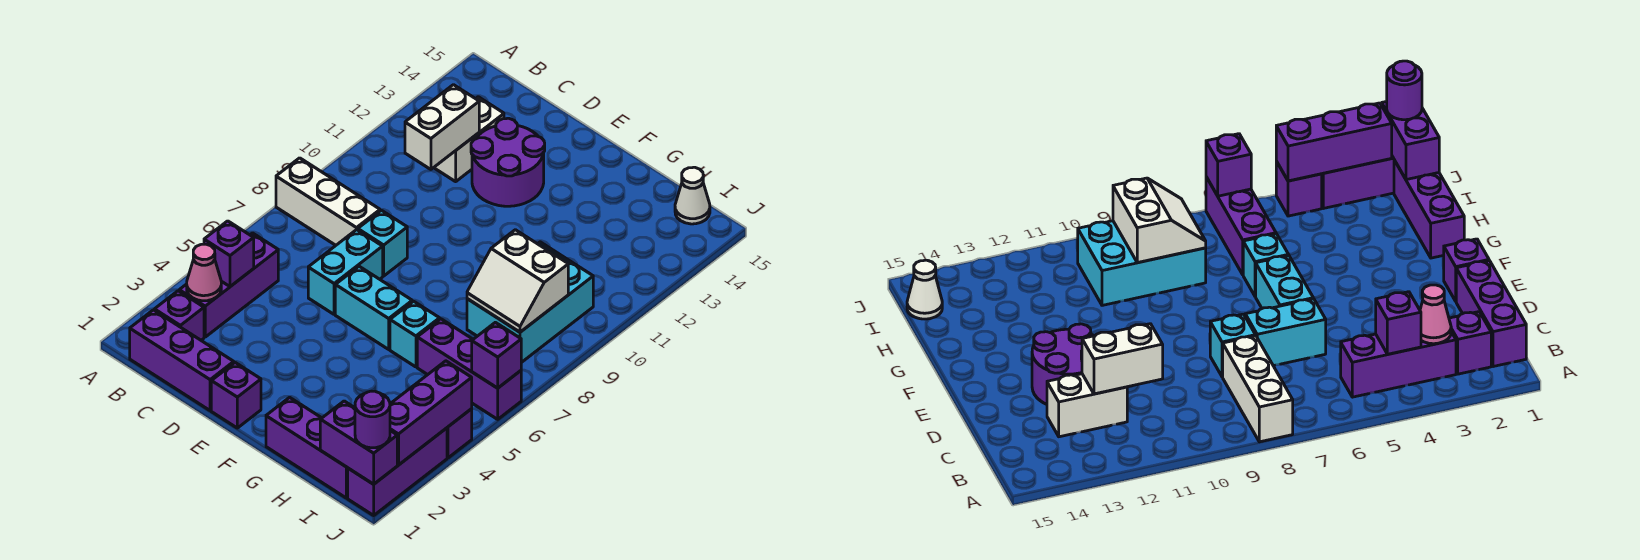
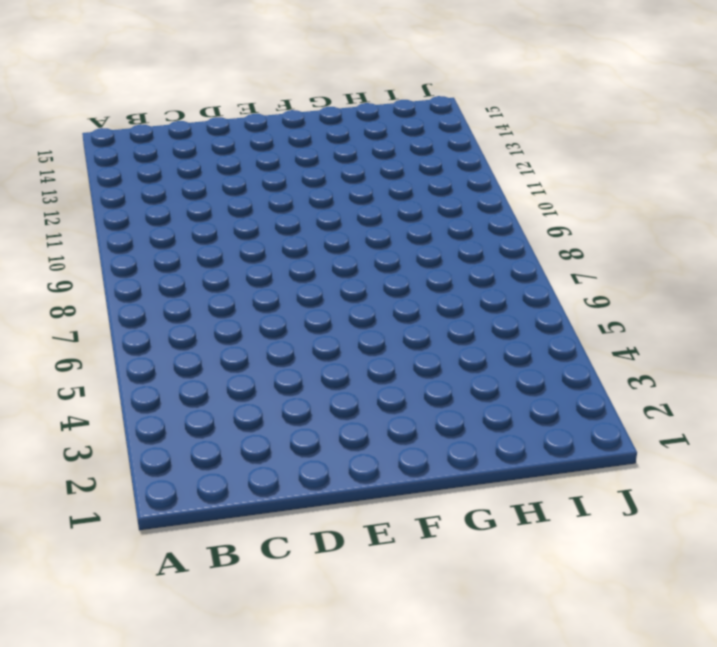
none -> white brick A8:C8 level 1
none -> purple brick B1:D1 level 1
none -> purple brick B2 level 1

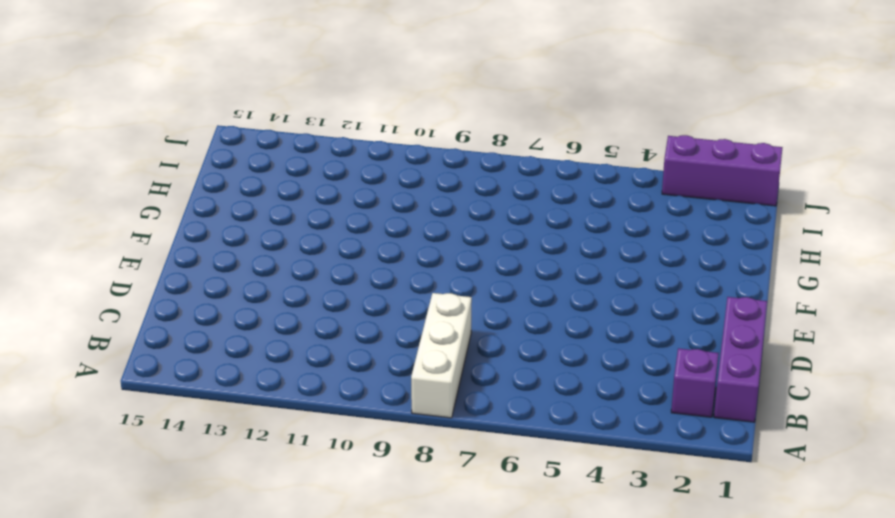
none -> purple brick B3:B5 level 1
none -> white brick C12:C13 level 1
none -> cyan brick D6:D7 level 1

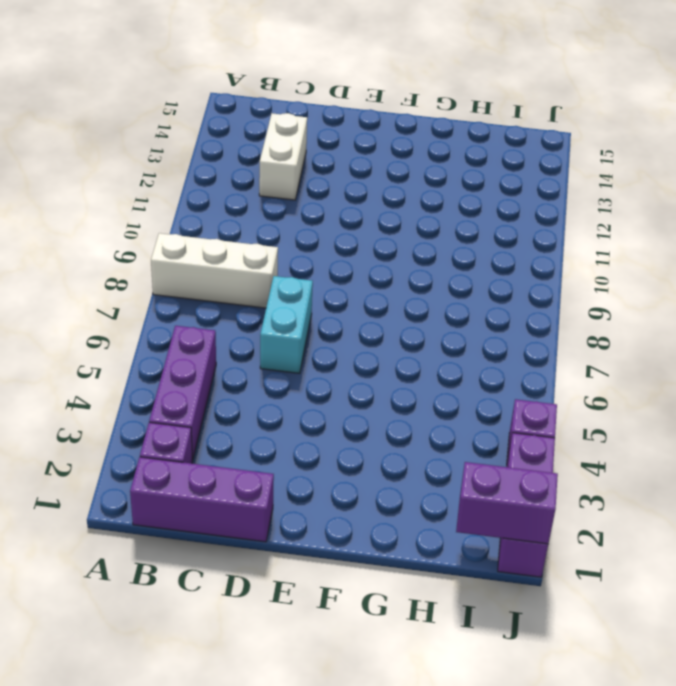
none -> cyan brick D8 level 1
none -> purple round brick D12:E13 level 1
none -> purple brick E1 level 1

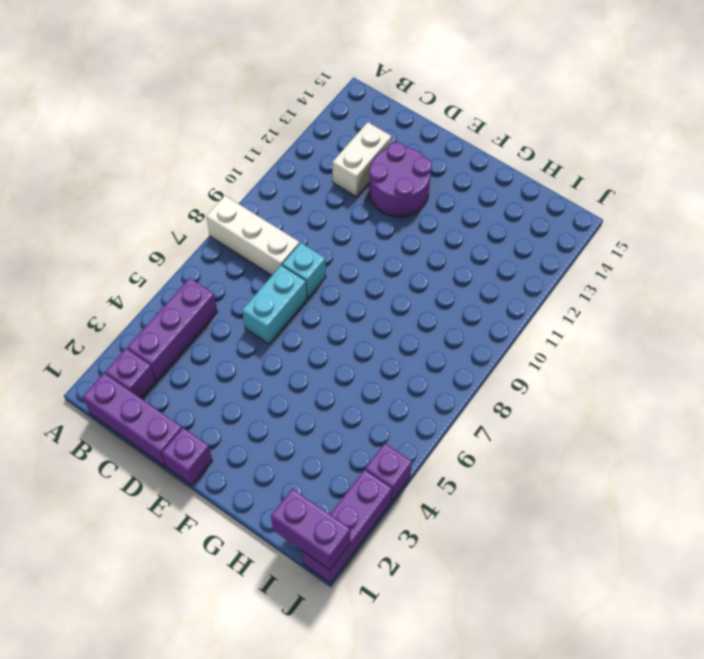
none -> cyan brick E6:F6 level 1
none -> purple brick G1:I1 level 1
none -> cyan brick G6 level 1

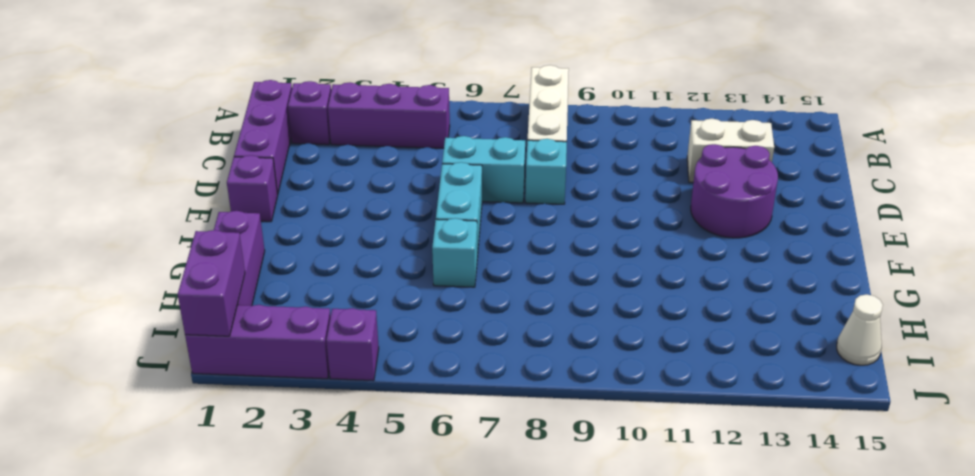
none -> purple brick H6:J6 level 1
none -> cyan brick H8:I10 level 1
none -> pink cone B3 level 2

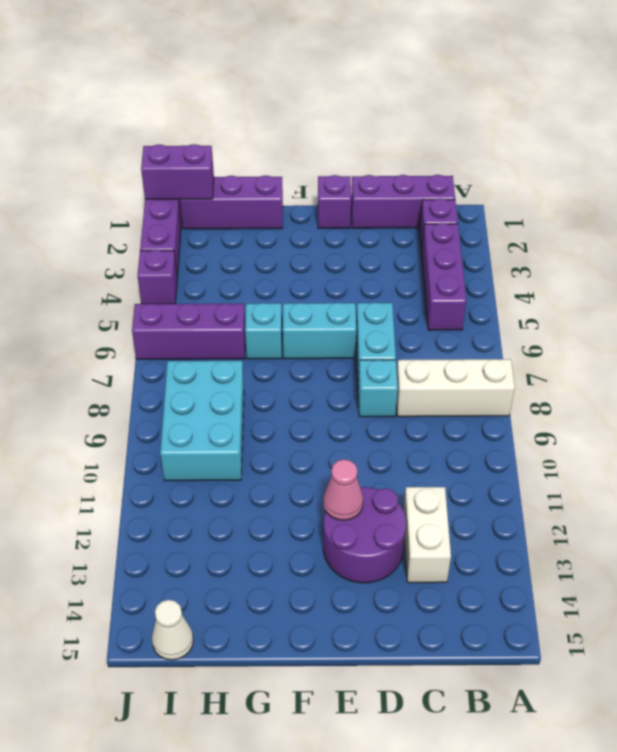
pink cone E12 level 2 -> pink cone B3 level 2
none -> purple brick B4 level 2
none -> white brick C11:C12 level 2
none -> white slope H8:I9 level 2 top 9

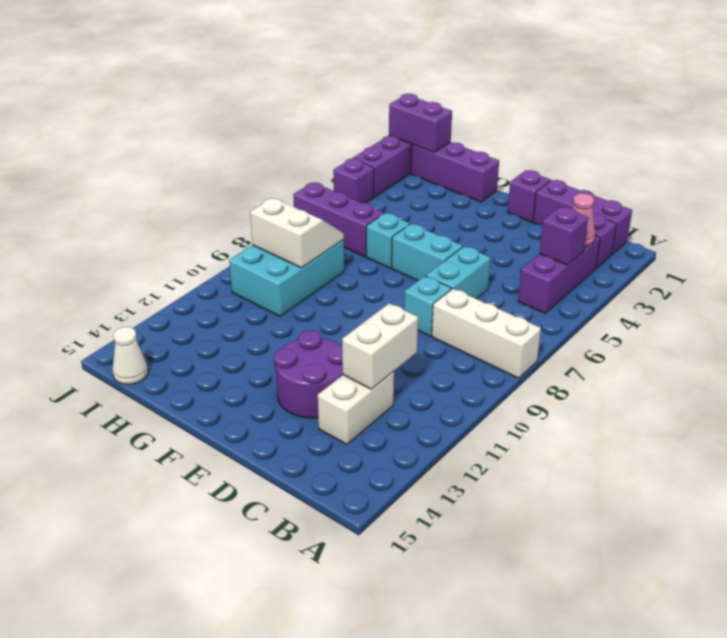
none -> purple brick J2:J4 level 2
none -> purple brick J6 level 2
none -> purple round brick J1 level 3

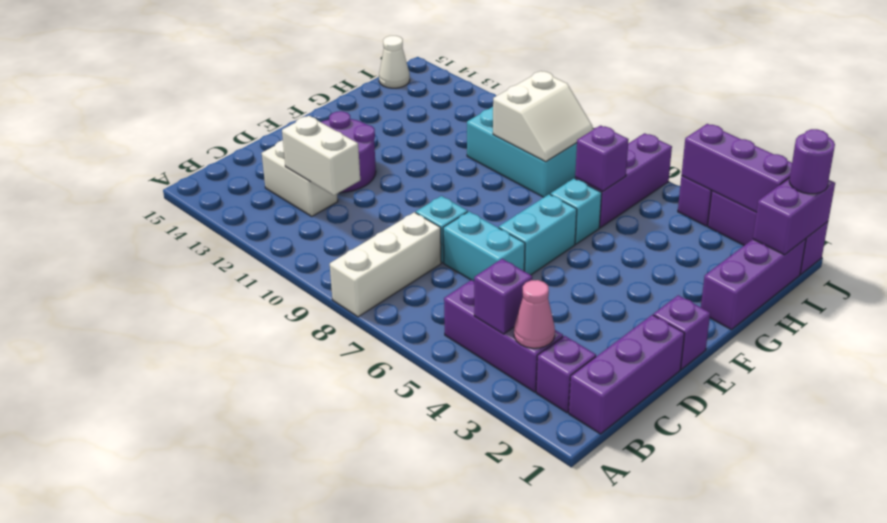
purple brick H6 level 2 -> purple brick J6 level 2

